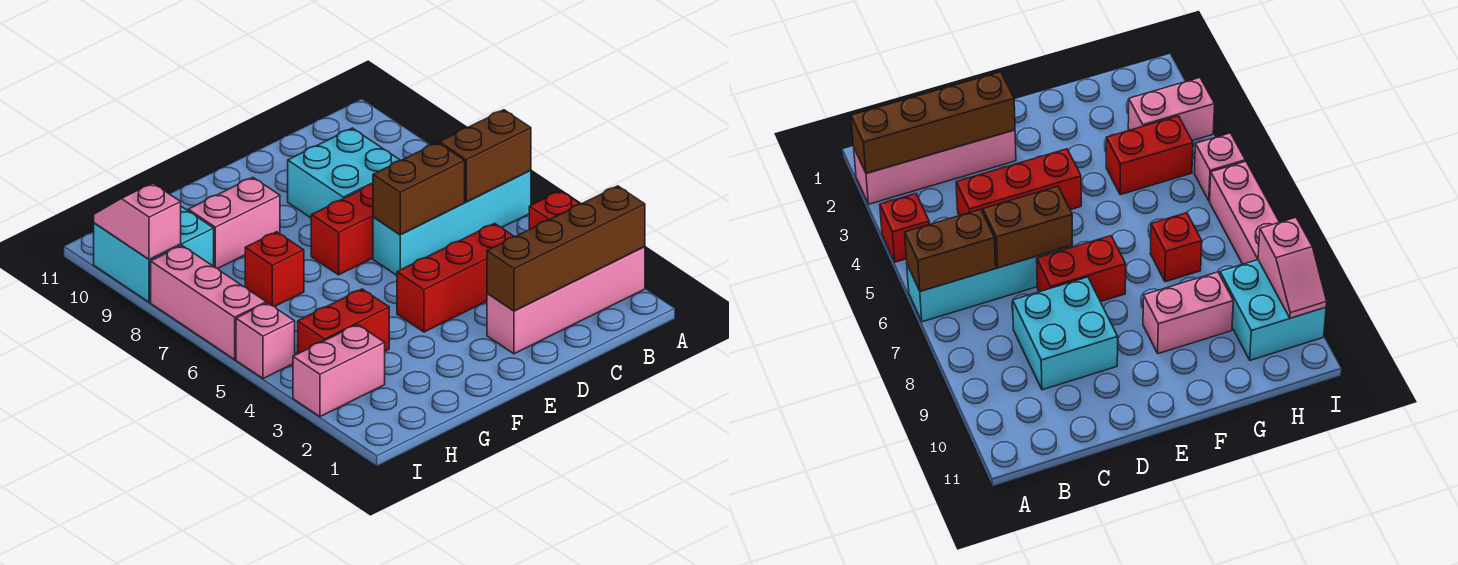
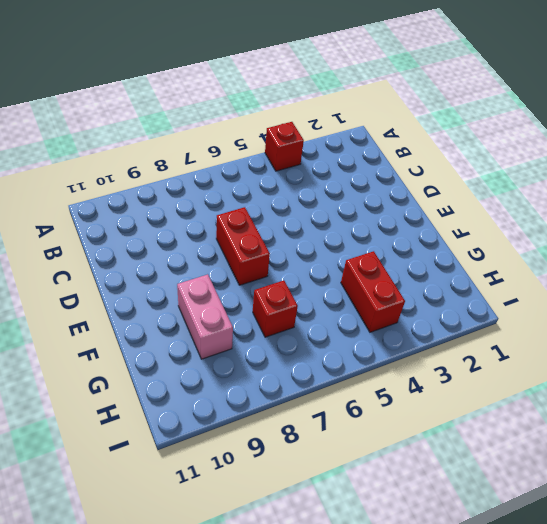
none -> pink brick A2:D2 level 1
none -> cyan brick A6:D6 level 1
none -> red brick C4:E4 level 1

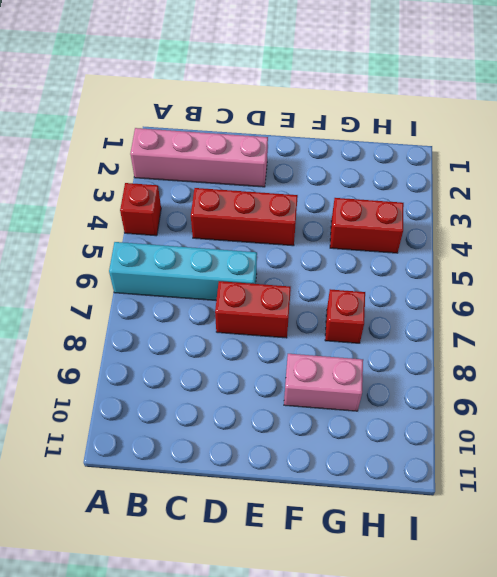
none -> cyan brick C8:D9 level 1
none -> pink brick H3:I3 level 1
none -> cyan brick H9:I10 level 1

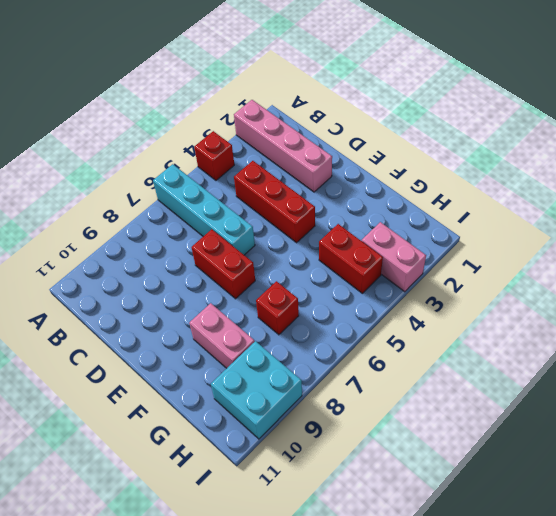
none -> cyan brick C8:D9 level 1
none -> pink brick I5 level 1
none -> pink brick I6:I8 level 1

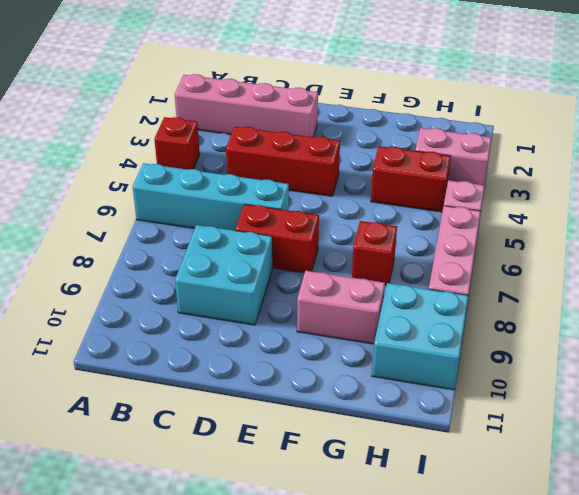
none -> brown brick A2:D2 level 2
none -> brown brick A6:B6 level 2
none -> brown brick C6:D6 level 2

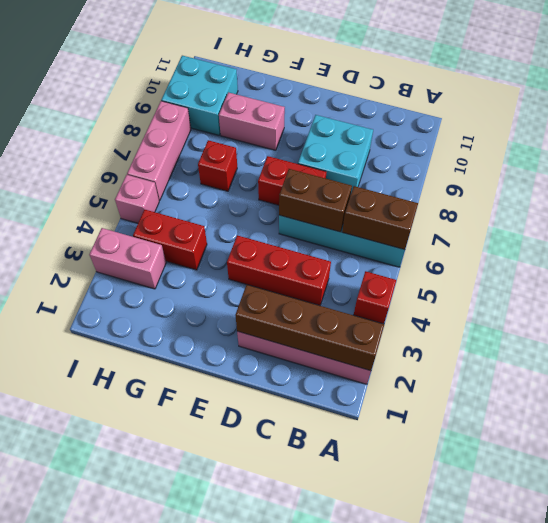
none -> pink slope I9:I10 level 2 top 9

